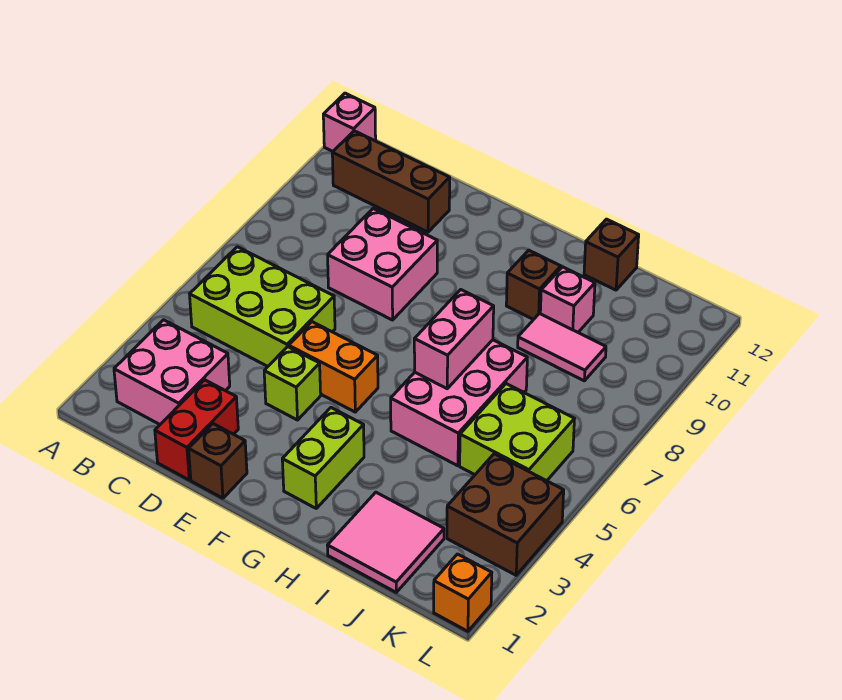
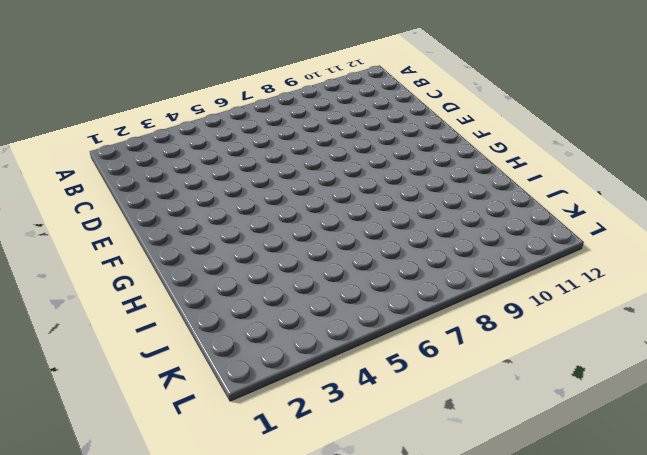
none -> pink brick A12 level 1
none -> pink brick B2:C3 level 1
none -> lime brick B5:D6 level 1

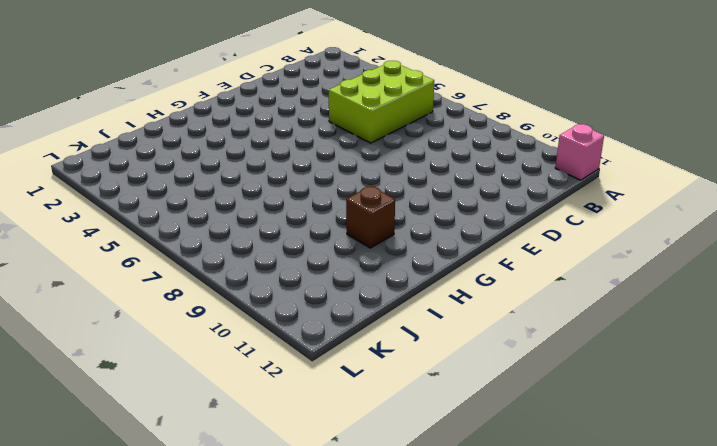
none -> pink brick B2:C3 level 1
none -> brown brick B11:D11 level 1
none -> red brick D1:D2 level 1

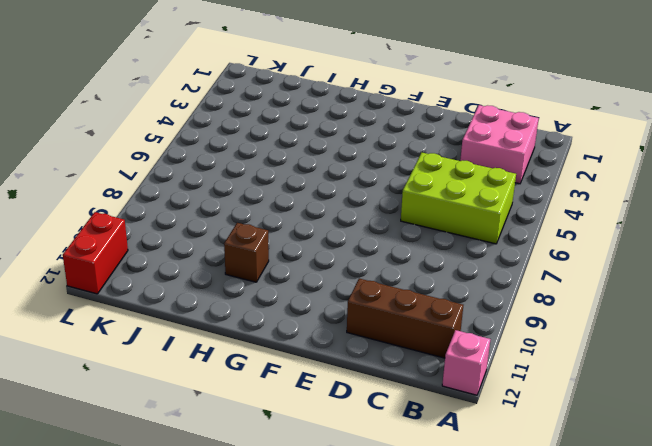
red brick L11:L12 level 1 -> red brick D1:D2 level 1
none -> pink brick D8:E9 level 1
none -> brown brick E1 level 1
none -> lime brick E4 level 1

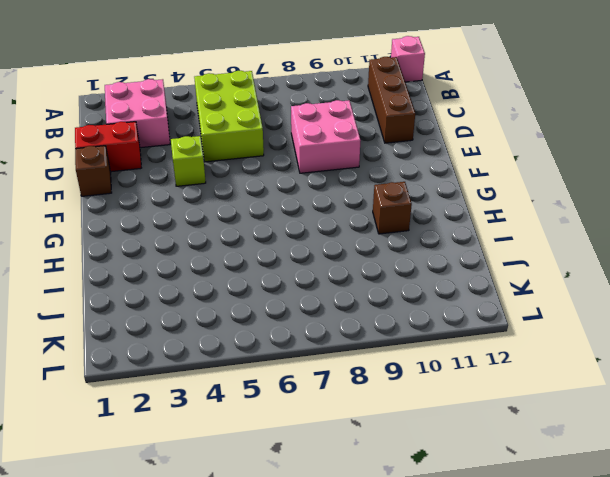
none -> orange brick E5:F5 level 1
none -> lime brick G2:G3 level 1
none -> pink brick H5:I7 level 1

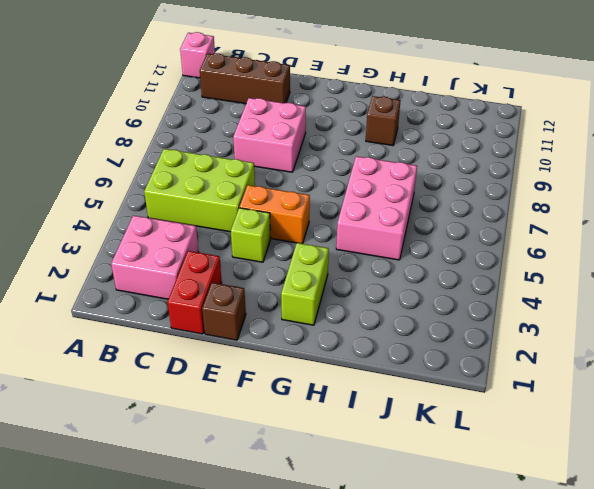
none -> pink tile I1:J2 level 1
none -> pink tile I9:J9 level 1
none -> pink brick I10 level 1

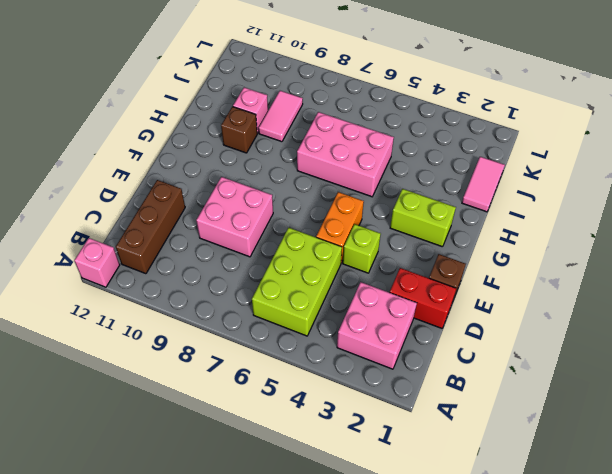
pink tile I1:J1 level 1 -> pink tile I1:J2 level 1
none -> brown brick I12 level 1
none -> lime brick J5:K6 level 1
none -> brown brick K3:L4 level 1

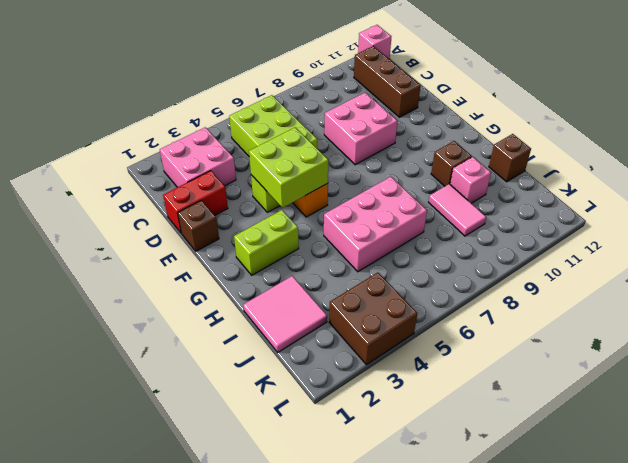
lime brick E4:F5 level 2 -> lime brick J5:K6 level 1
none -> orange brick L1 level 1
none -> pink brick H6:H7 level 2

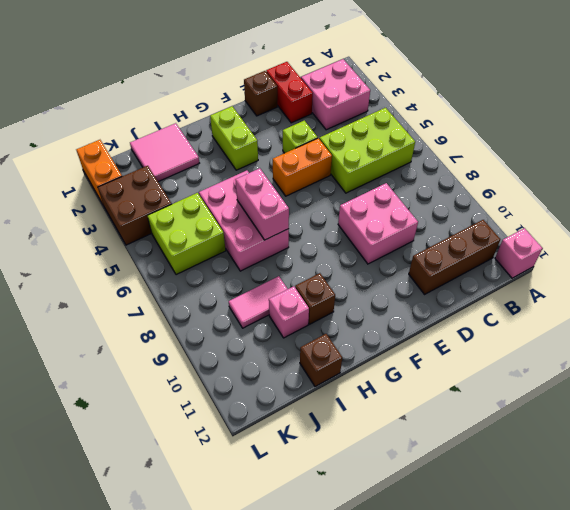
orange brick L1:L2 level 1 -> orange brick L1 level 1

